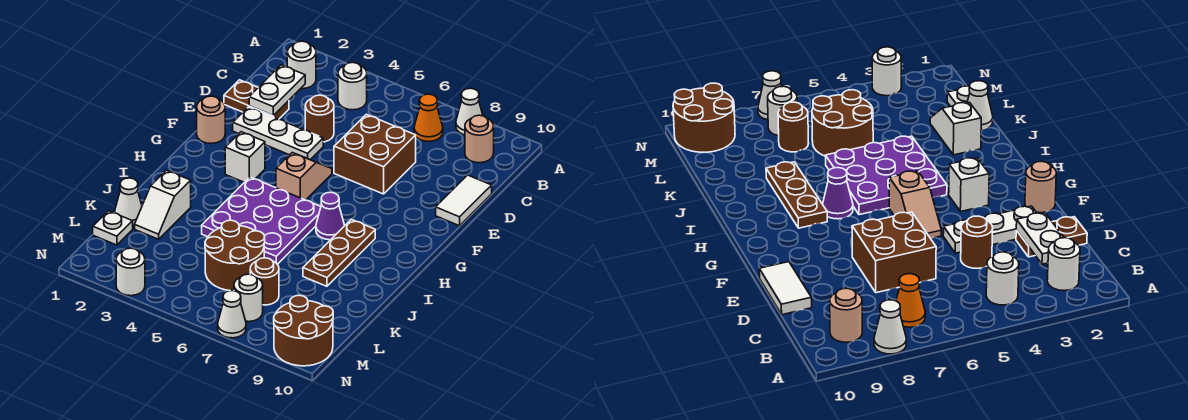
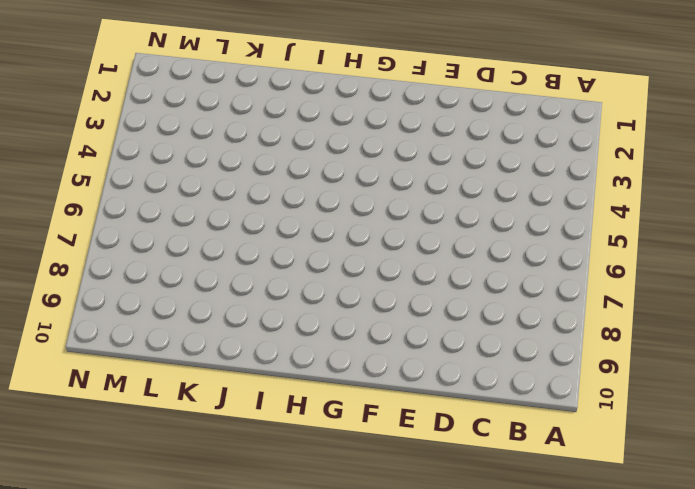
none -> white cone A8 level 1
none -> white round brick B2 level 1
none -> white round brick B4 level 1

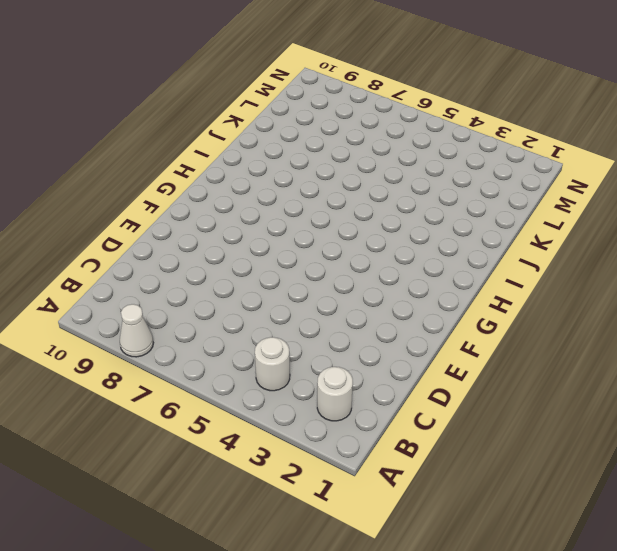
none -> orange cone B7 level 1
none -> tan round brick B9 level 1
none -> brown plate D1:D2 level 1

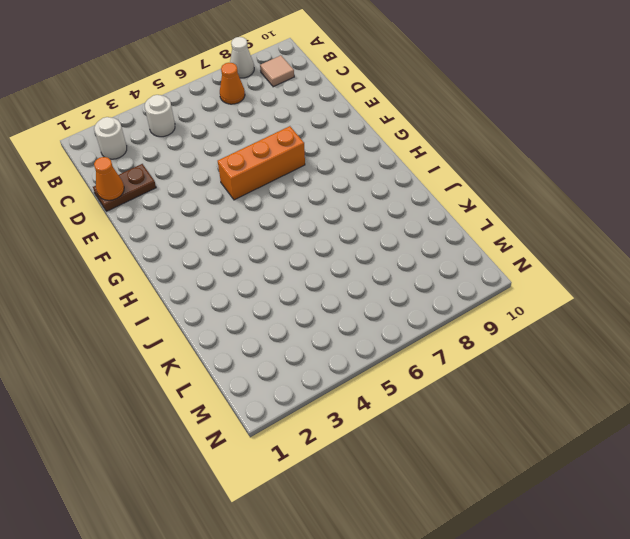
tan tile B9 level 1 -> tan round brick B9 level 1
orange cone D1 level 2 -> none
orange brick F5:F7 level 1 -> tan slope F5:G5 level 1 top G
none -> brown round brick D4 level 1
none -> brown brick D6:E7 level 1
none -> white tile D10:E10 level 1

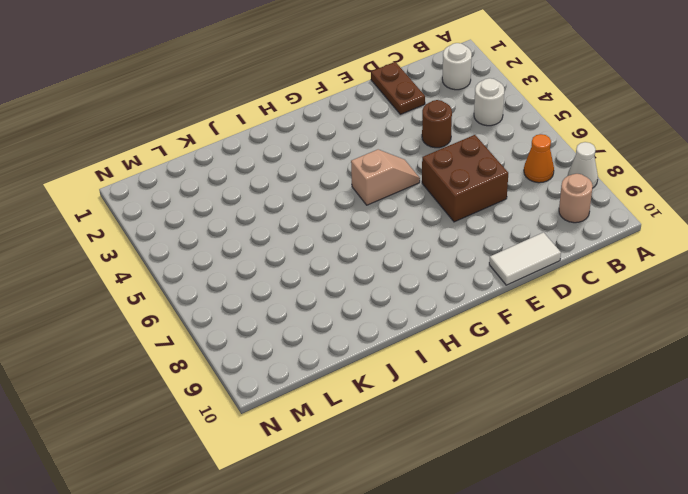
none -> white plate E2:E4 level 1
none -> tan round brick F1 level 1
none -> white brick G3 level 1

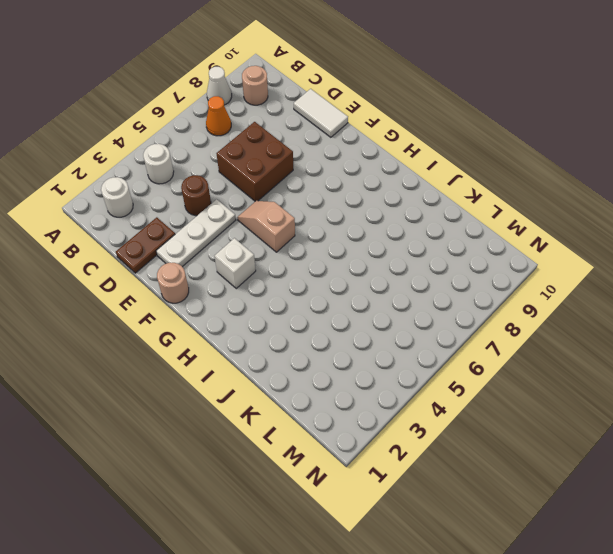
none -> purple plate H4:J6 level 1
none -> purple cone H7 level 1
none -> brown plate H8:J8 level 1

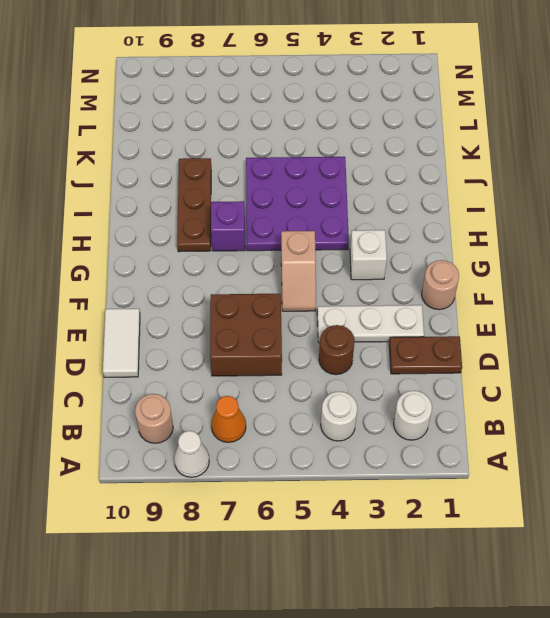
purple brick H7 level 1 -> purple cone H7 level 1
none -> white slope J2:K2 level 1 top J
none -> white cone K1 level 1
none -> brown round brick K5:L6 level 1

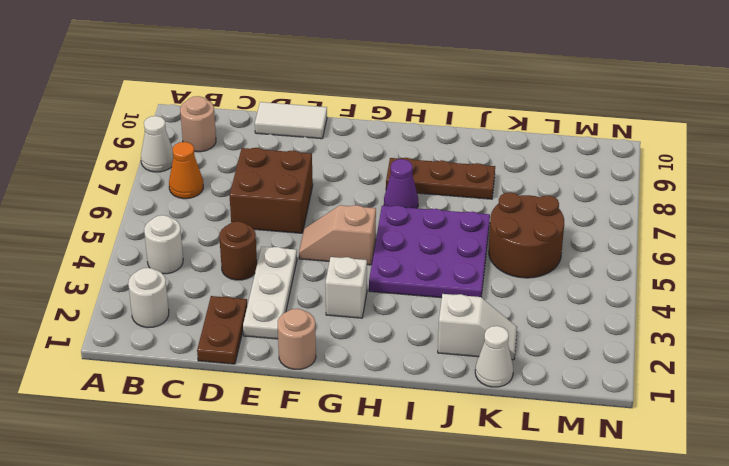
none -> white plate L1 level 1
none -> brown round brick L7 level 1
none -> white round brick M7 level 1

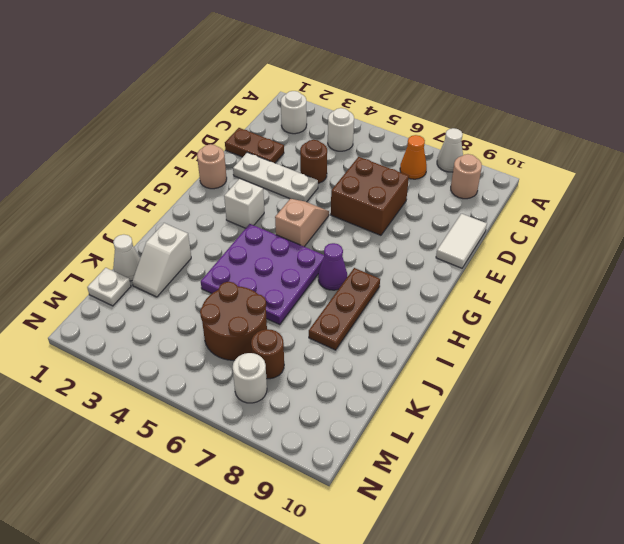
none -> brown round brick M9:N10 level 1
none -> white round brick N3 level 1
none -> white cone N7 level 1

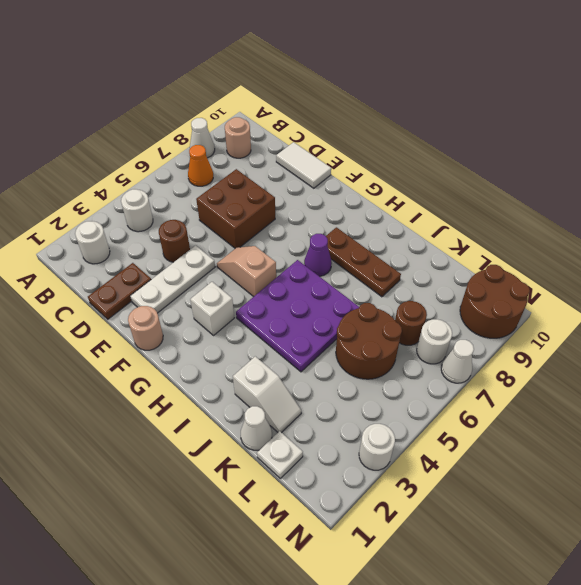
none -> white plate C2:D2 level 2

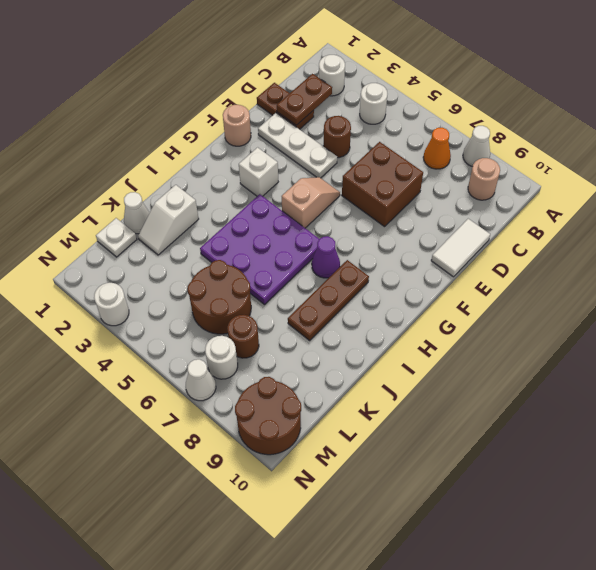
brown plate C2:D2 level 2 -> white plate C2:D2 level 2

